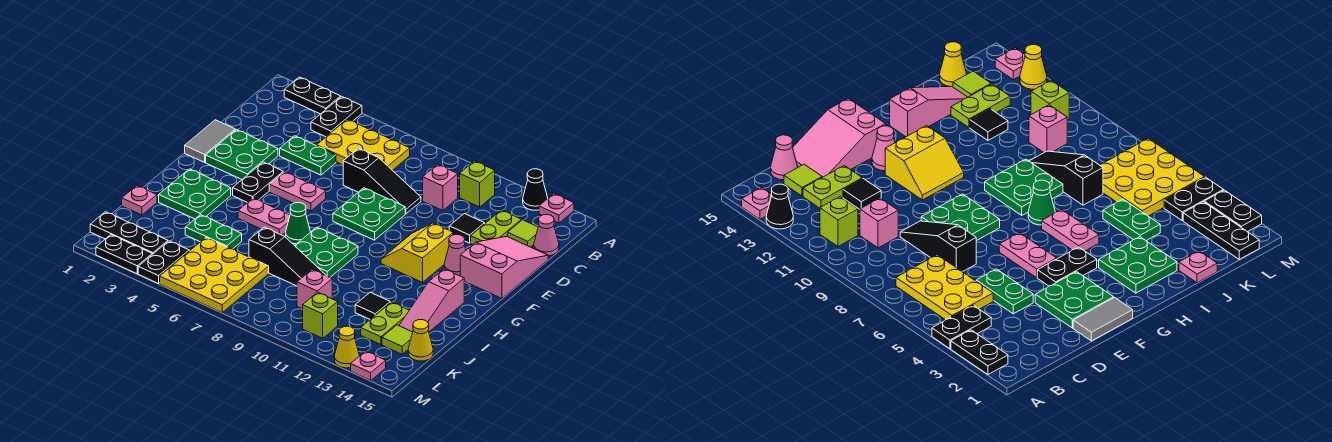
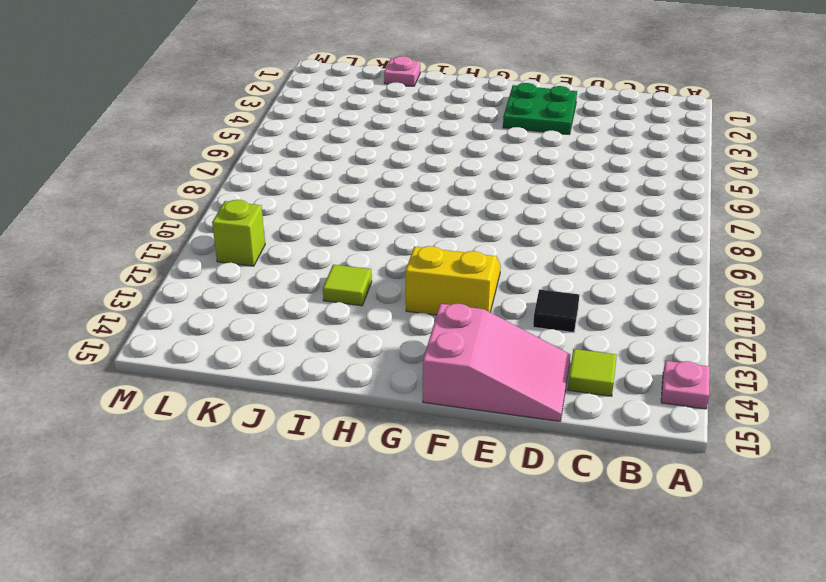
lime tile I12 level 1 -> lime tile K14 level 1
none -> black plate A2:A3 level 1
none -> black plate A4:B4 level 1
none -> black cone A13 level 1
none -> yellow plate B5:C7 level 1

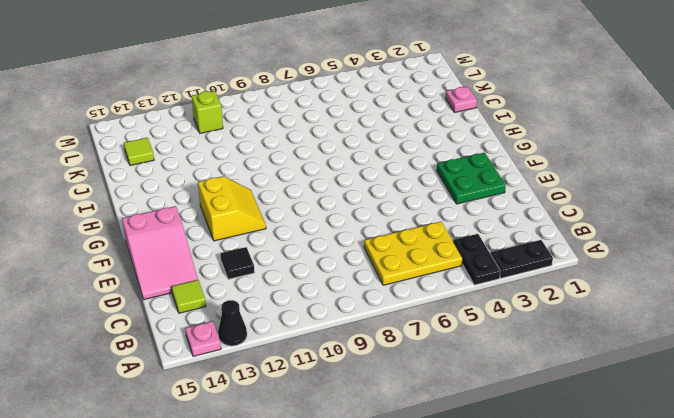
none -> lime brick B11 level 1
none -> pink brick C10 level 1
none -> lime plate C13:D13 level 1
none -> pink cone C15 level 1

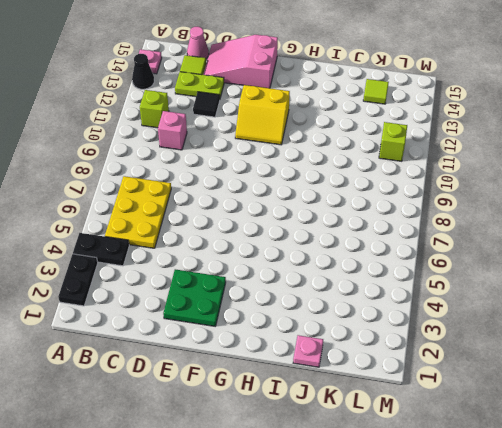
none -> green plate D4:D5 level 1
none -> black slope D7:D9 level 1 top 7
none -> grey tile E1:F1 level 1
none -> green plate E8:F9 level 1

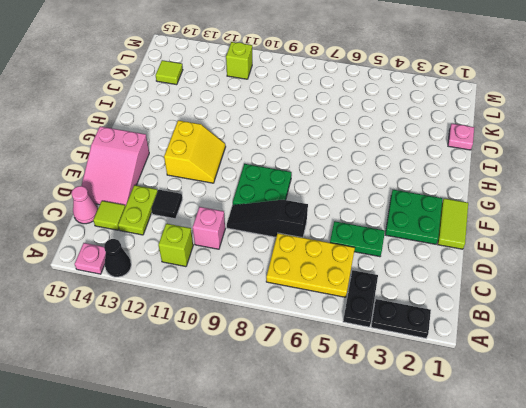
lime tile E1:F1 level 1 -> grey tile E1:F1 level 1
none -> black plate F4:G4 level 1
none -> pink plate F5:F6 level 1
none -> pink cone F13 level 1
none -> green plate H2:I3 level 1

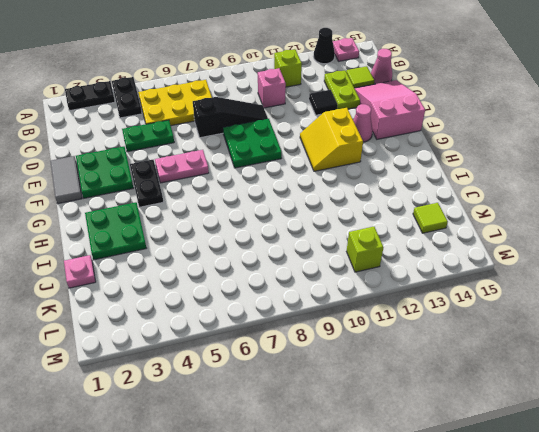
none -> pink plate H5:H6 level 1
none -> green cone H7 level 1
none -> green plate H8:I9 level 1
none -> pink slope H14:J14 level 1 top H

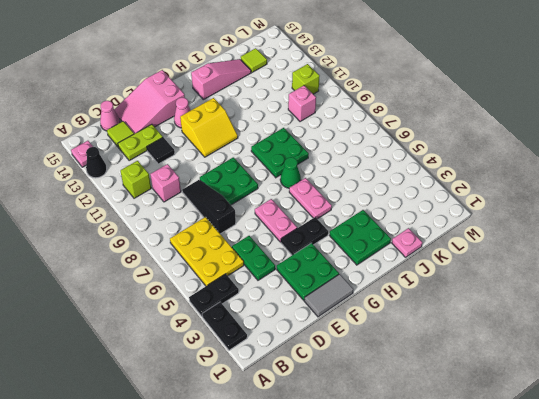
none -> green plate J4:J5 level 1
none -> black slope J7:J9 level 1 top 7
none -> black tile J12 level 1
none -> lime plate J13:K13 level 1

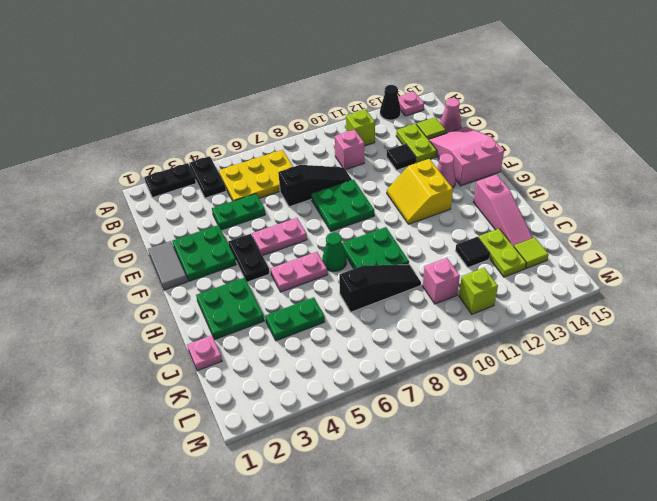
none -> yellow plate K5:M7 level 1
none -> yellow cone K15 level 1
none -> black plate L1:L3 level 1
none -> black plate L4:M4 level 1

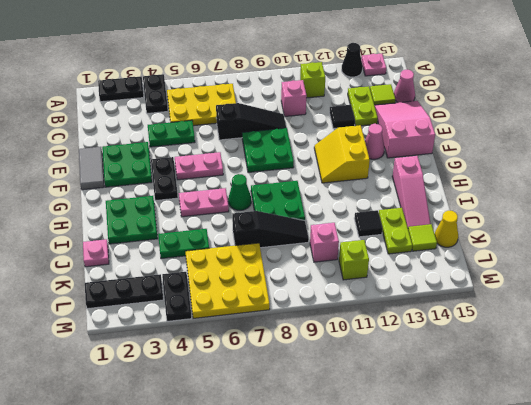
none -> black plate M2:M3 level 1
none -> yellow cone M13 level 1
none -> pink plate M14 level 1

